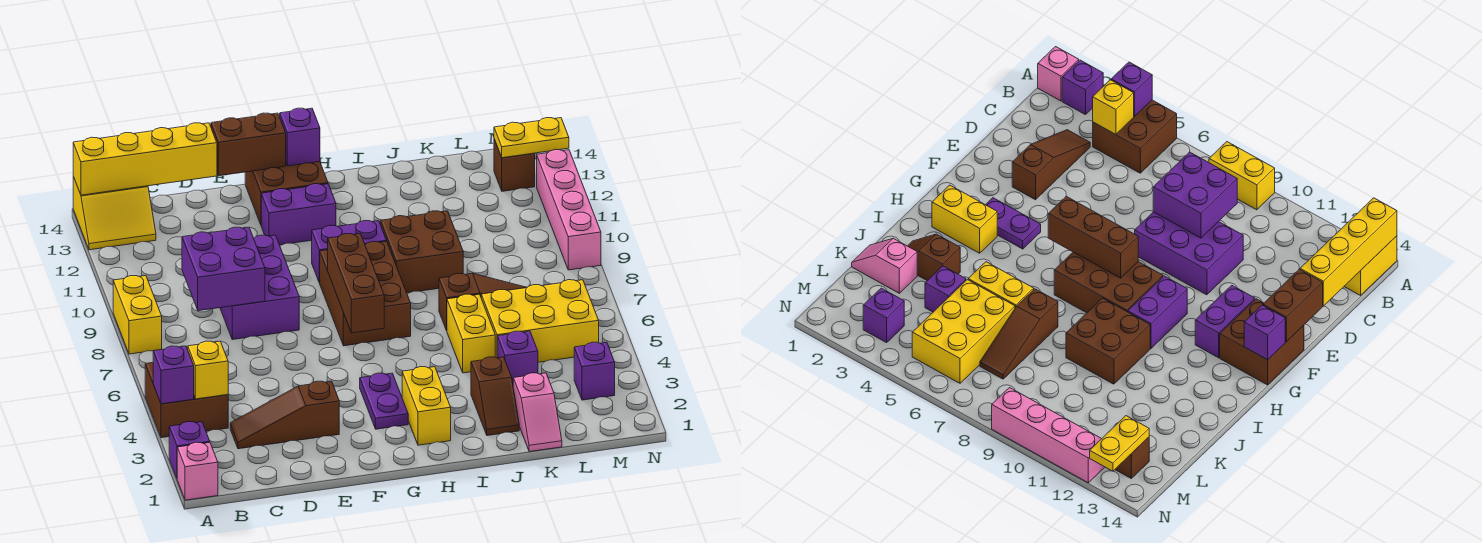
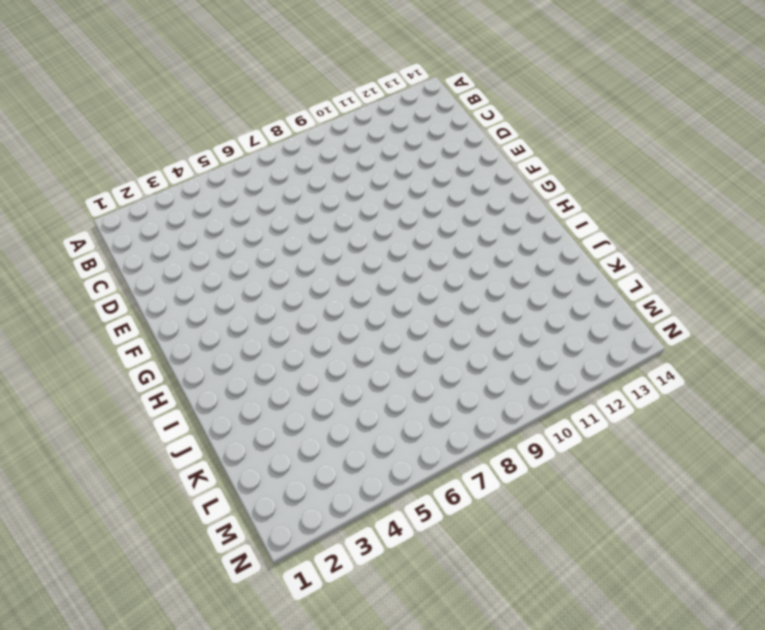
none -> pink brick A1 level 1
none -> purple brick A2 level 1
none -> brown brick A4:B5 level 1
none -> yellow brick A8:A9 level 1

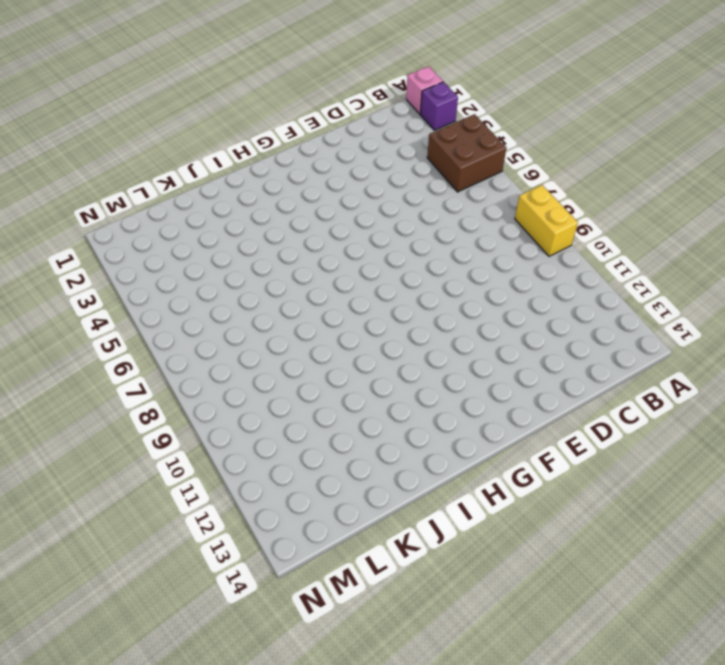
none -> yellow slope A13:B14 level 1 top 14
none -> brown slope C3:E3 level 1 top E
none -> purple brick D8:E10 level 1
none -> purple brick F12:G12 level 1

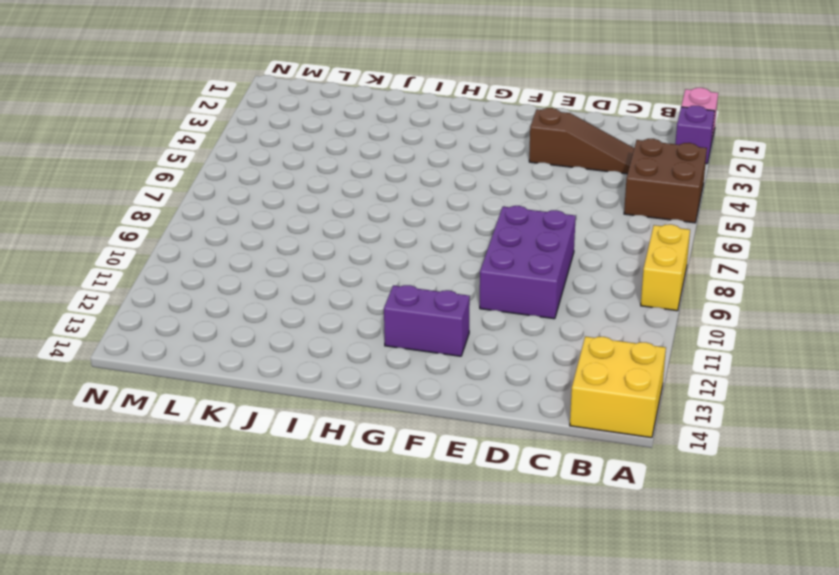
yellow brick A13:B14 level 1 -> yellow slope A13:B14 level 1 top 14
none -> brown brick F13:G14 level 1
none -> purple plate G3:G4 level 1
none -> brown brick G7:H9 level 1
none -> purple brick G10:H10 level 1

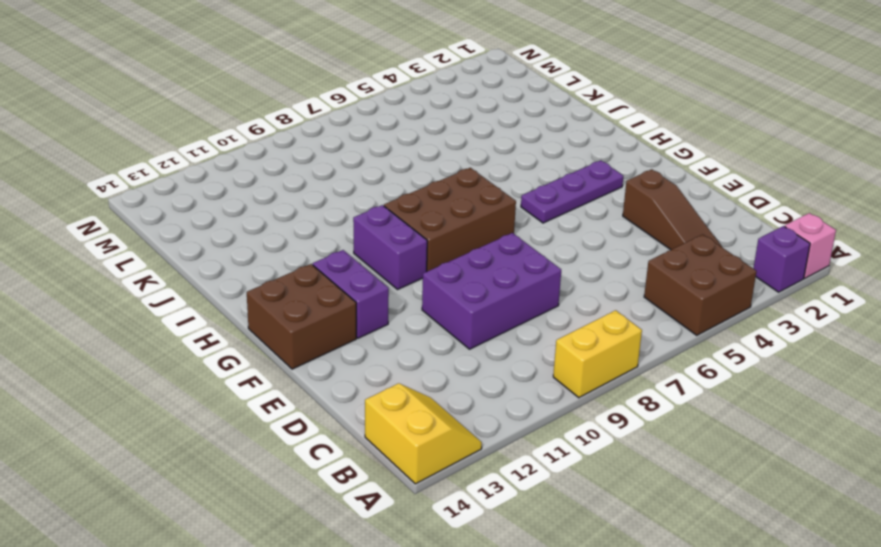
purple plate G3:G5 level 1 -> purple plate G3:G4 level 1
none -> yellow brick H2:H3 level 1
none -> brown brick I9:J10 level 1
none -> brown slope J2:J3 level 1 top 3
none -> yellow brick J5:J6 level 1

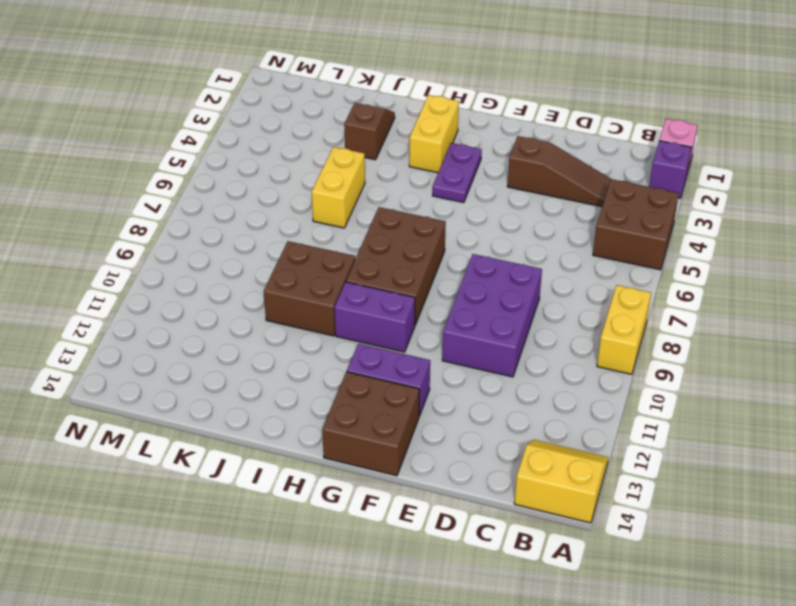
none -> brown slope J7:L7 level 1 top J
none -> pink slope K1:K2 level 1 top 2
none -> purple brick K4 level 1
none -> yellow brick K5:M6 level 1

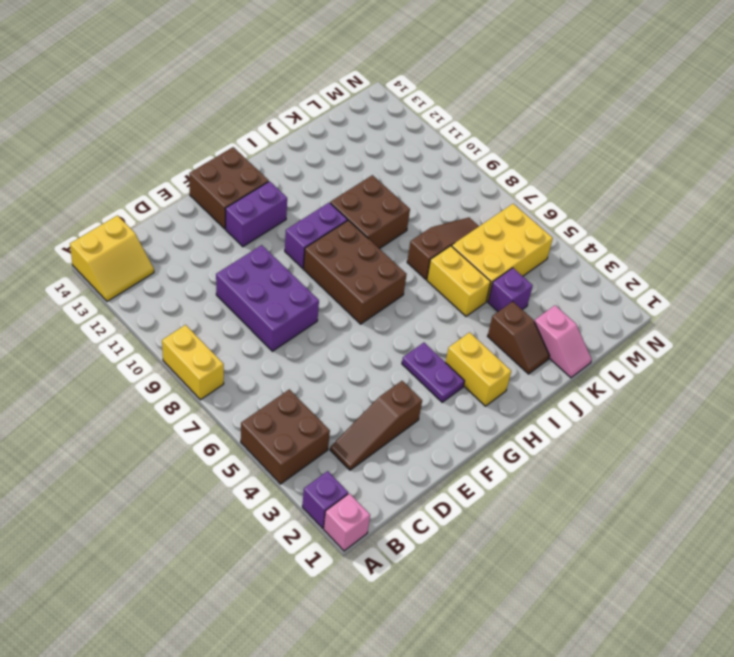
none -> purple brick M3 level 1
none -> brown brick M13 level 1
none -> pink brick N9:N12 level 1
none -> purple brick A4 level 2

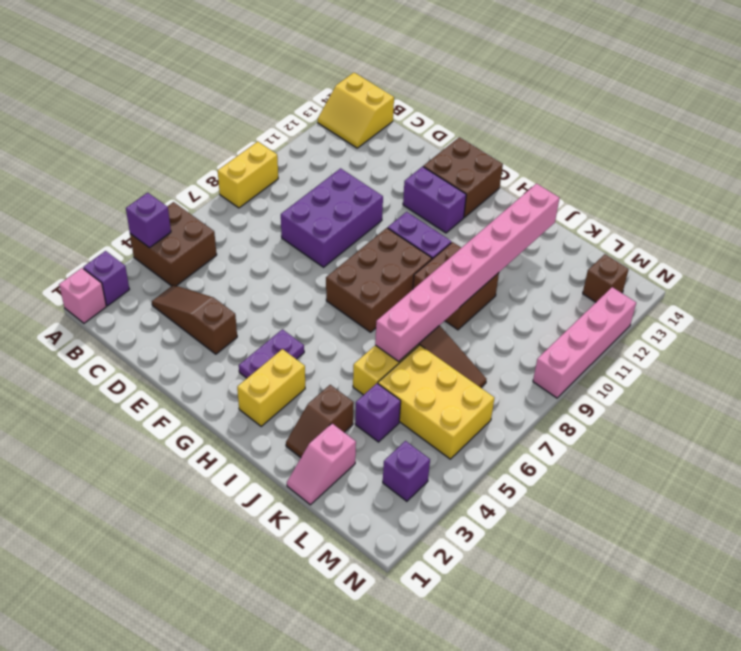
pink brick J6:J13 level 2 -> none
none -> yellow brick A14:D14 level 2
none -> yellow brick B4 level 2
none -> purple brick C8:D9 level 2
none -> brown brick E14:F14 level 2

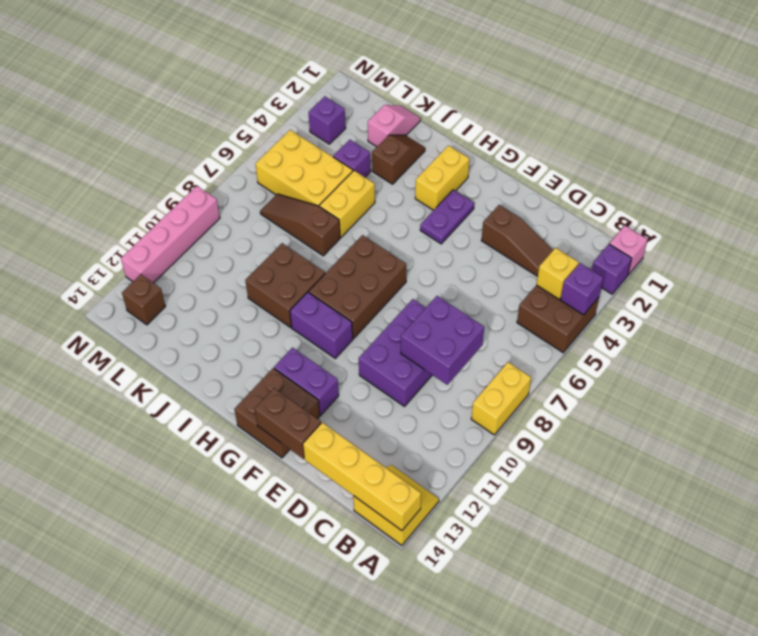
none -> brown brick G6:G8 level 2
none -> purple brick G14 level 2
none -> yellow plate M13:N13 level 2

